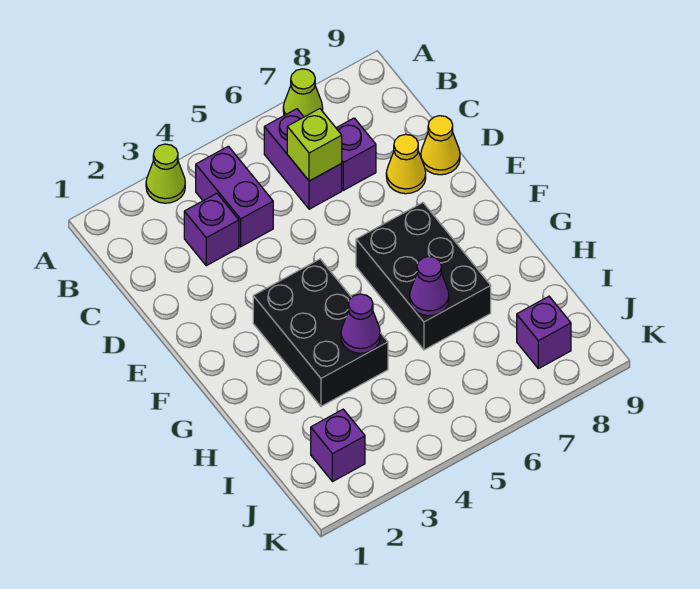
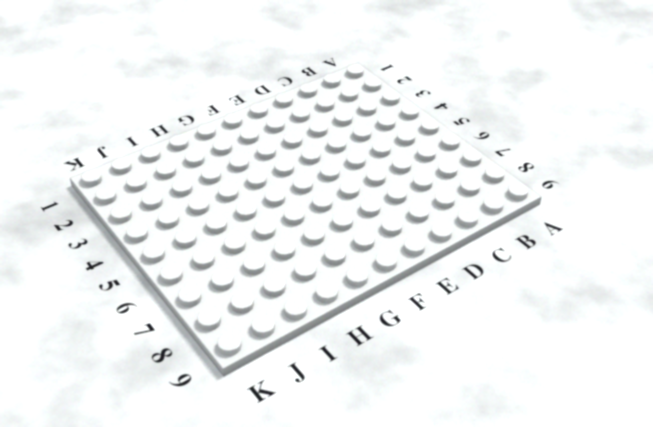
none -> lime cone A3 level 1
none -> lime cone A7 level 1
none -> purple brick B4:C4 level 1

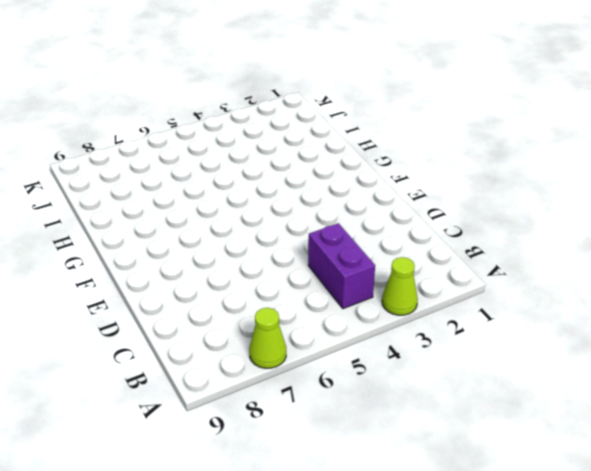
none -> purple brick B6:C6 level 1
none -> purple brick C3 level 1
none -> purple brick C7 level 1

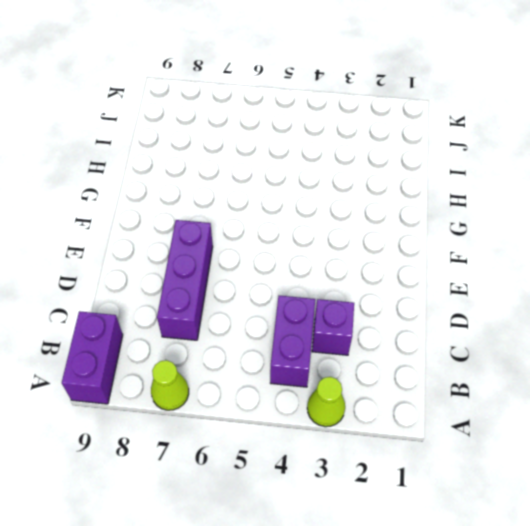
purple brick A9:B9 level 1 -> purple brick B6:C6 level 1
purple brick C7:E7 level 1 -> purple brick C7 level 1
none -> yellow cone D8 level 1
none -> yellow cone D9 level 1
none -> black brick F3:H4 level 1

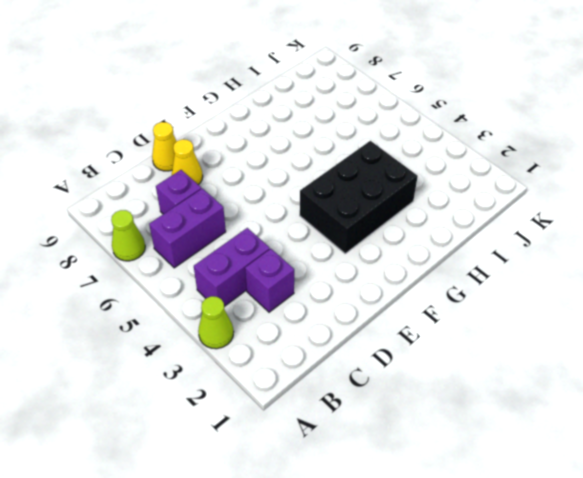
none -> black brick F6:H7 level 1
none -> purple brick J2 level 1
none -> purple brick J8 level 1

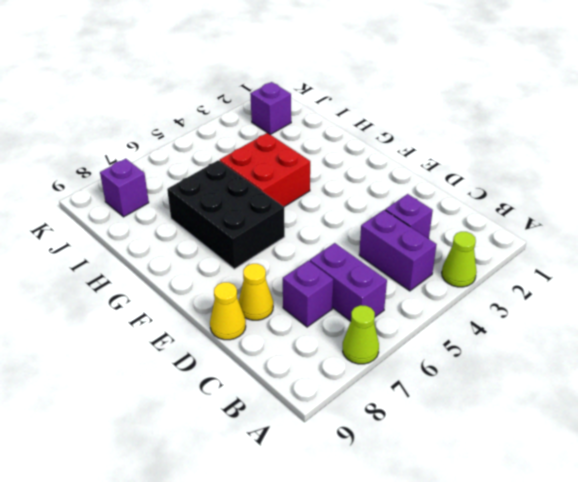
red brick G4:H5 level 1 -> black brick F3:H4 level 1
none -> lime brick C6 level 2
none -> purple cone H4 level 2
none -> purple cone H6 level 2

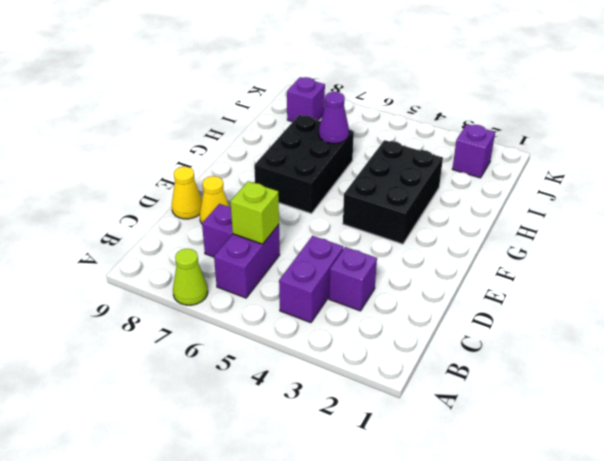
none -> lime cone A3 level 1
none -> purple cone H4 level 2

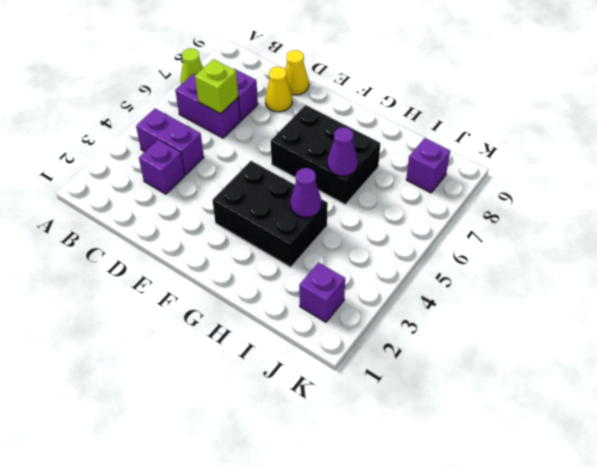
none -> lime cone A3 level 1

